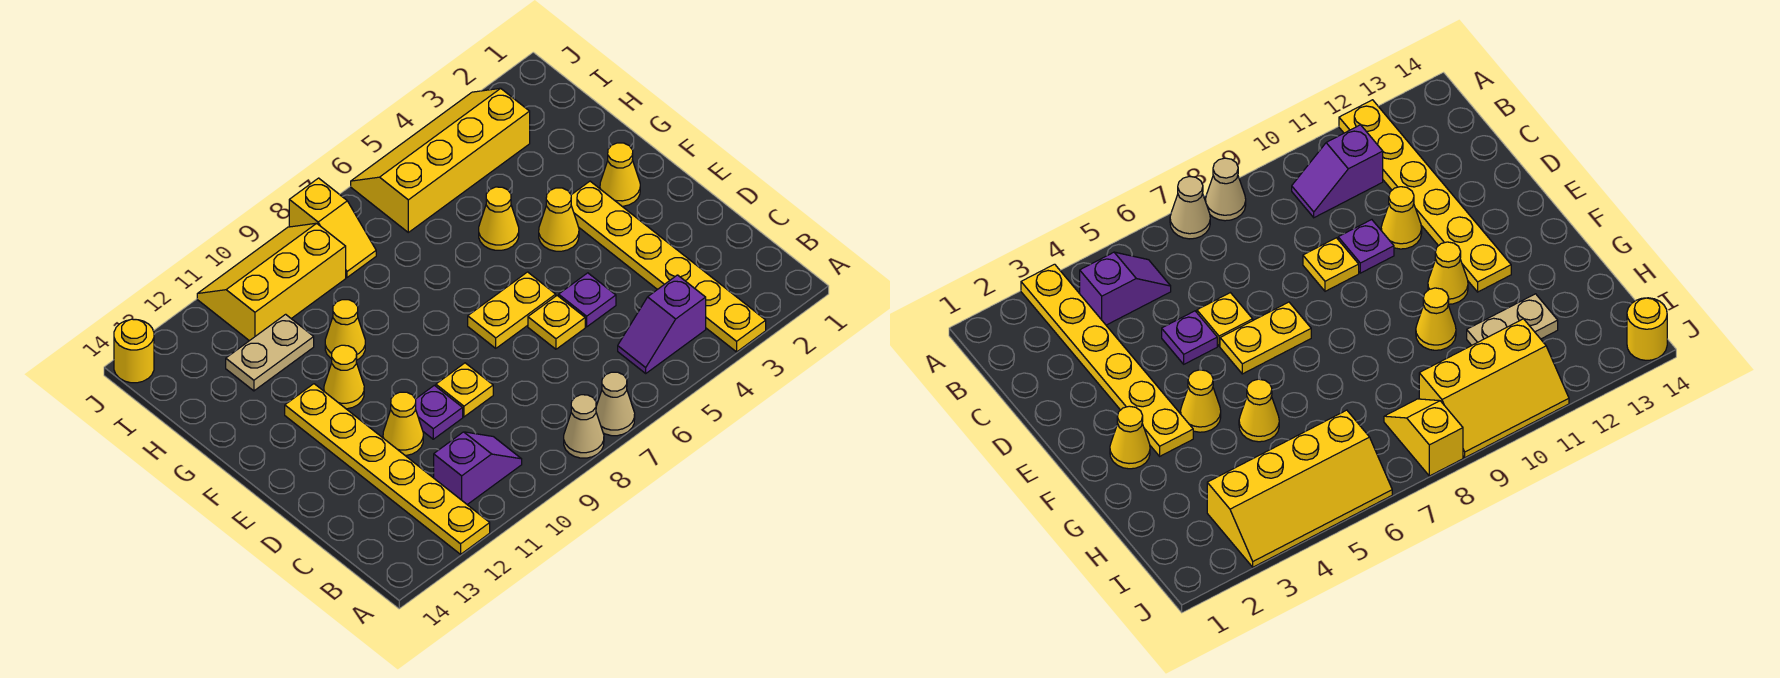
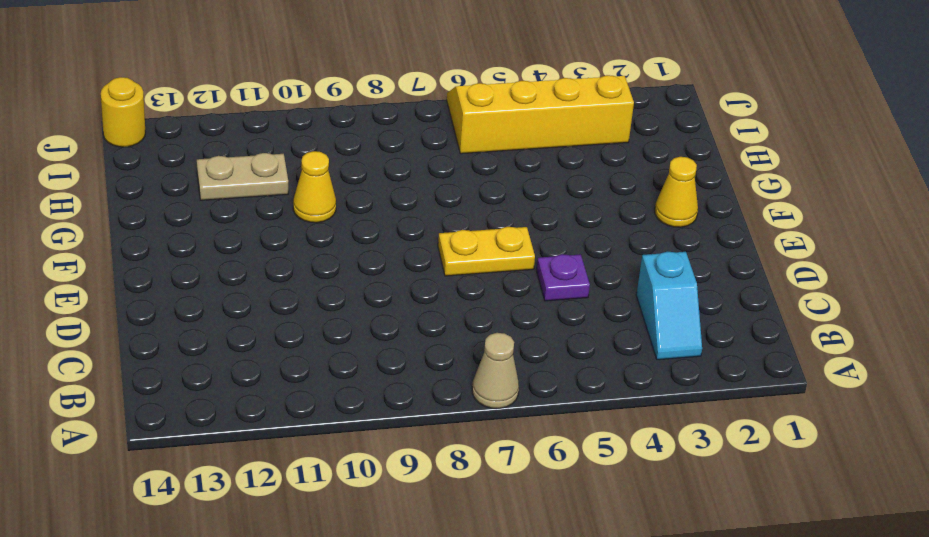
cyan slope B3:C3 level 1 top C -> yellow plate A3:F3 level 1
none -> tan cone A8 level 1
none -> yellow plate A12:F12 level 1
none -> purple slope B4:B5 level 1 top 4

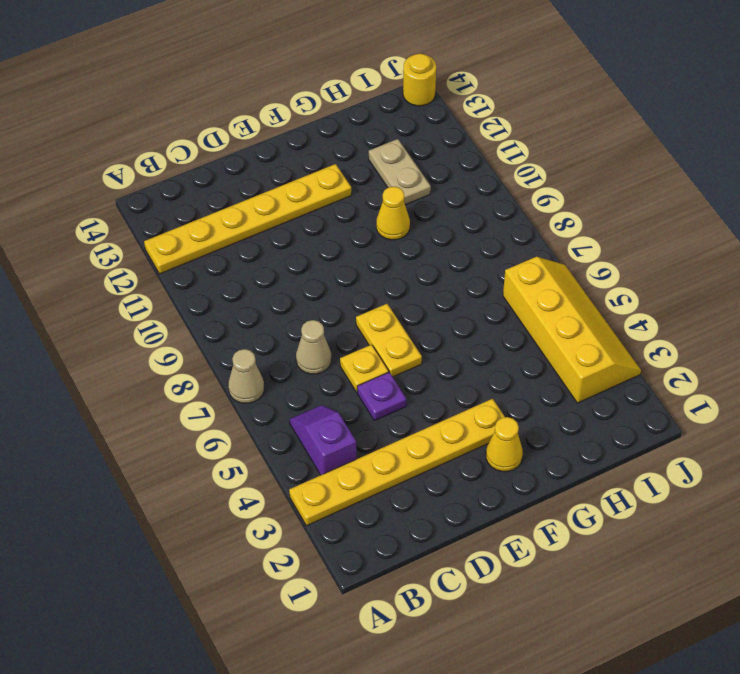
tan cone C7 level 1 -> tan cone A8 level 1
none -> purple slope B10:B11 level 1 top 11
none -> yellow plate D9 level 1
none -> purple plate D10 level 1

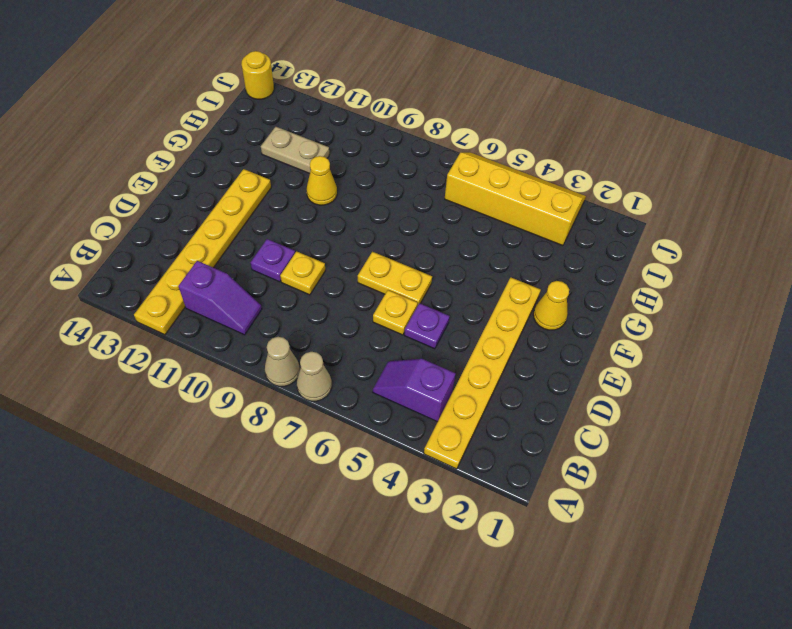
none -> yellow cone D11 level 1
none -> yellow cone F4 level 1
none -> yellow cone F11 level 1

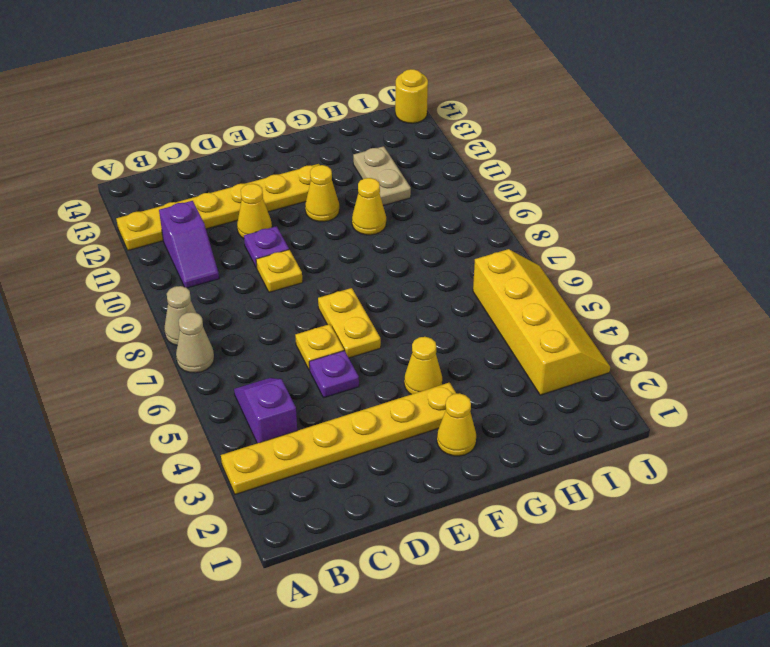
none -> yellow cone G5 level 1
none -> yellow slope I8:J8 level 1 top J
none -> yellow slope I9:J11 level 1 top I

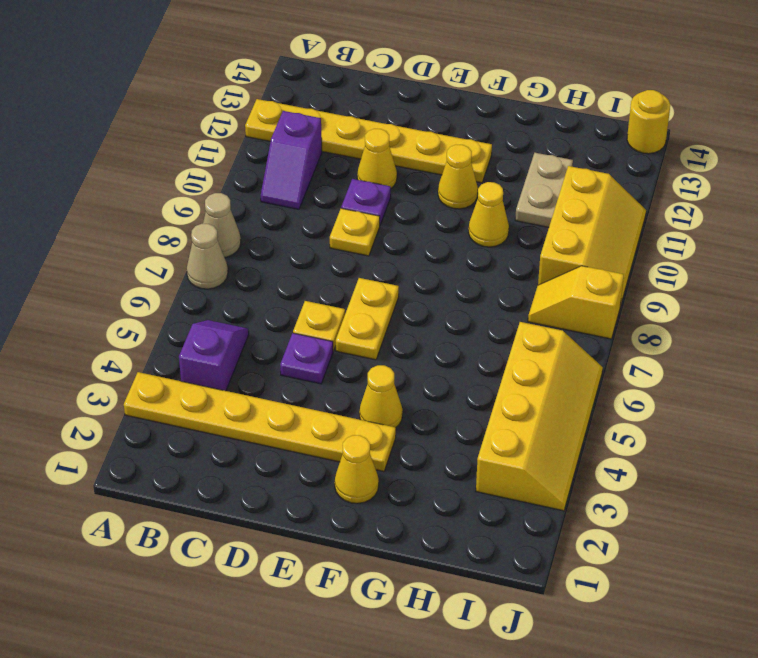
none -> yellow cone G5 level 1

